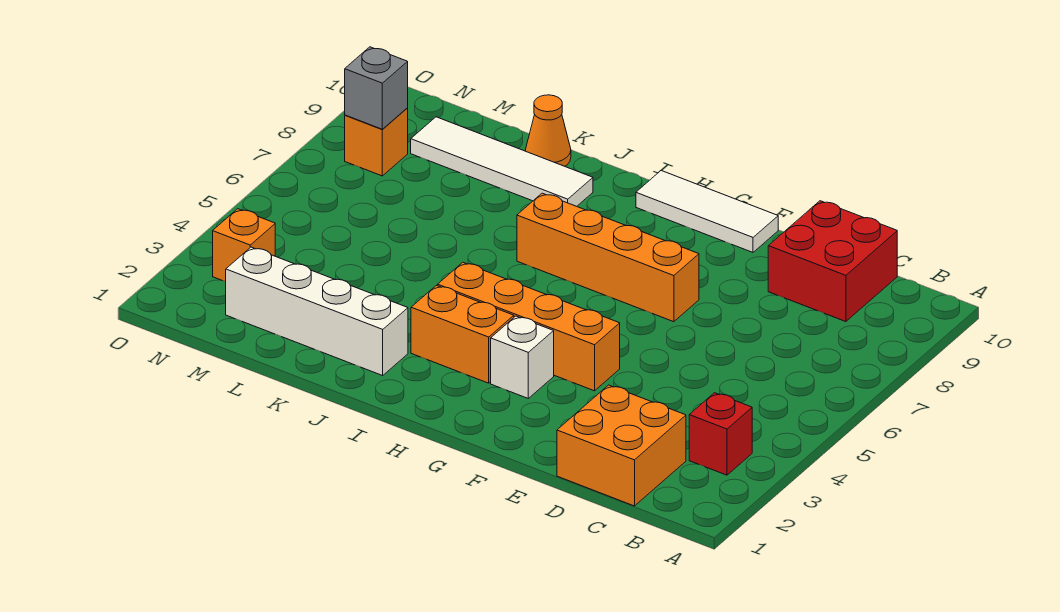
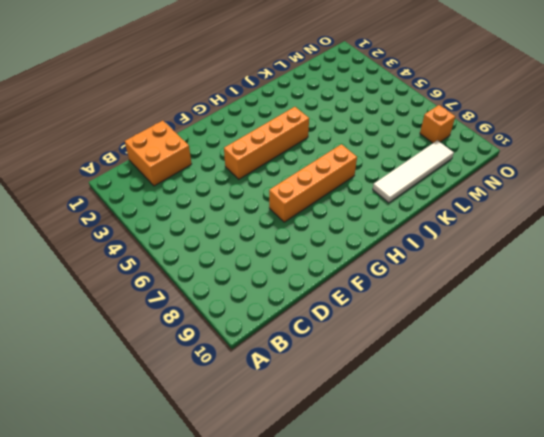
none -> red brick B3 level 1
none -> red brick C9:D10 level 1
none -> white tile F10:H10 level 1

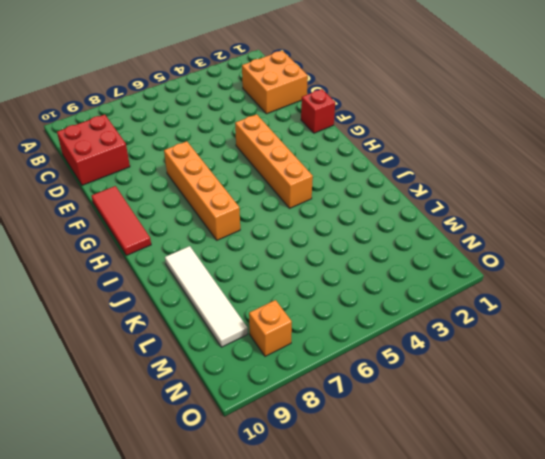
red brick F1 level 1 -> red brick B3 level 1
red tile F10:H10 level 1 -> white tile F10:H10 level 1
none -> white brick G3 level 1
none -> orange brick H3:I3 level 1
none -> white brick J2:M2 level 1

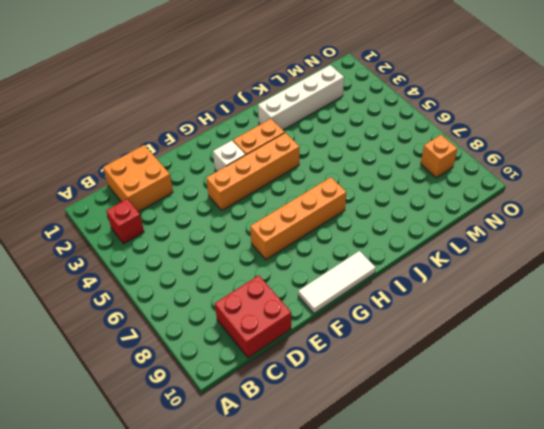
none -> white tile J9:M9 level 1
none -> orange cone K10 level 1
none -> orange brick N3 level 1

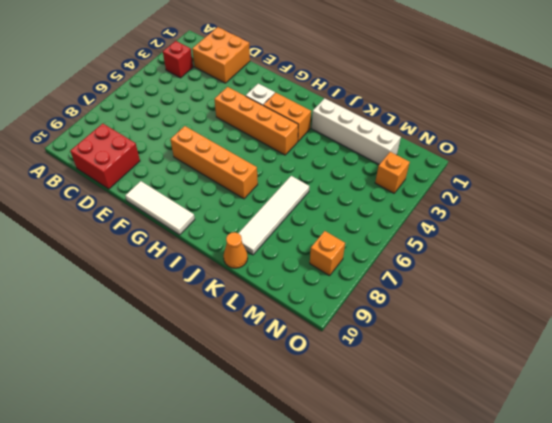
white tile K6:K9 level 1 -> white tile J9:M9 level 1
none -> grey brick N8 level 2

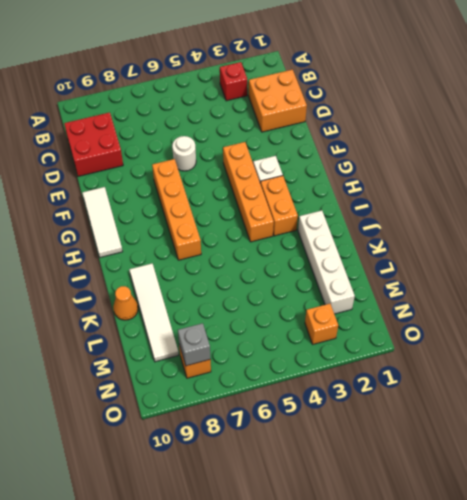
white round brick E6 level 1 -> none

